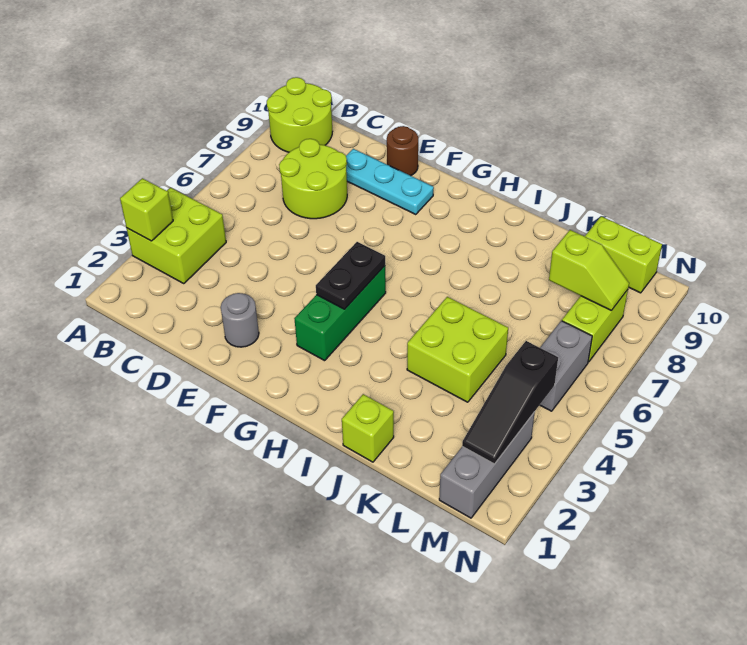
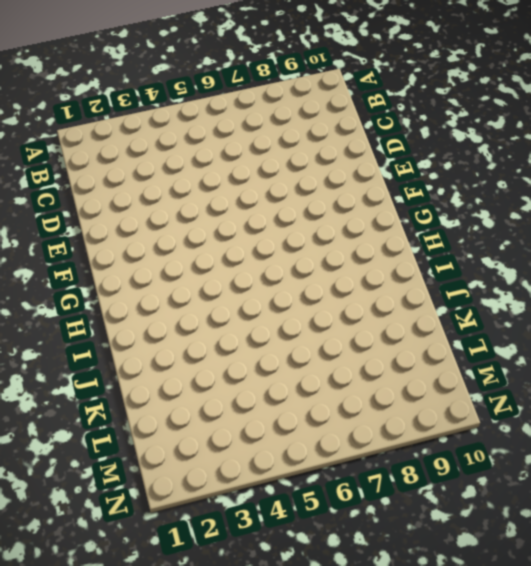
none -> lime brick A3:B4 level 1
none -> lime round brick A9:B10 level 1
none -> lime round brick C7:D8 level 1

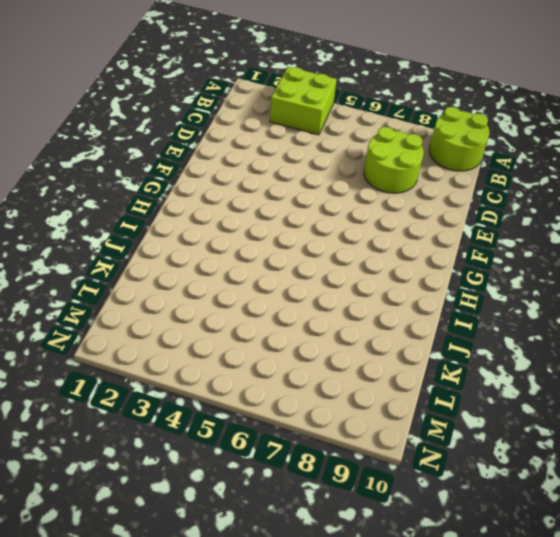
none -> cyan plate D9:F9 level 1
none -> grey round brick E2 level 1
none -> brown round brick E10 level 1

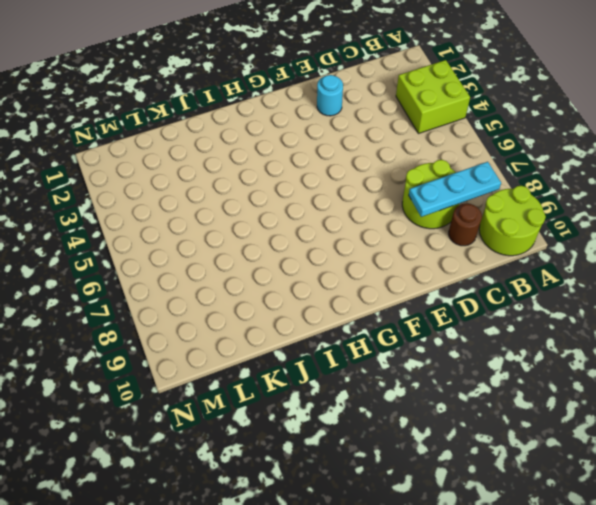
cyan plate B8:D8 level 2 -> cyan plate D9:F9 level 1
brown round brick C9 level 1 -> brown round brick E10 level 1
cyan round brick E2 level 1 -> grey round brick E2 level 1
none -> green brick G3:G5 level 1
none -> lime brick J1 level 1
none -> lime brick J4:K5 level 1

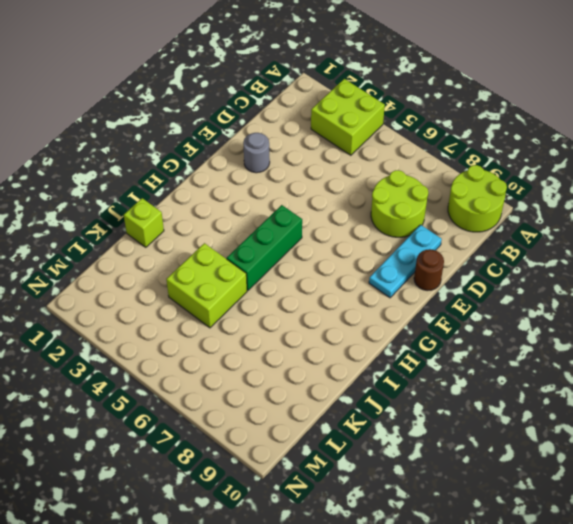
green brick G5:I5 level 1 -> green brick G3:G5 level 1
none -> lime brick L10:M10 level 1
none -> grey brick M1:M3 level 1
none -> grey brick M5:M6 level 1

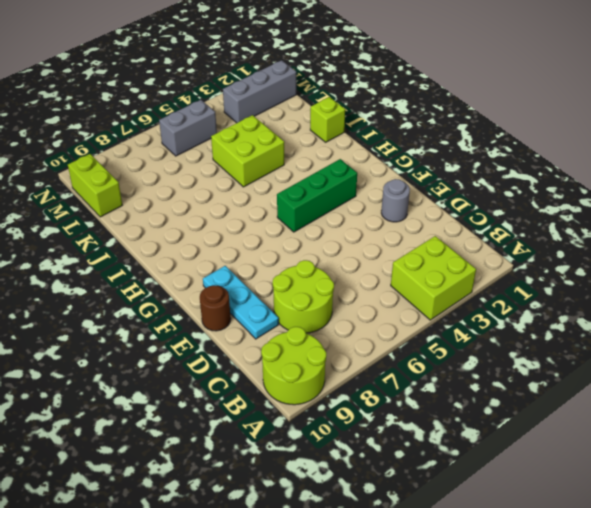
none -> lime brick M7:M8 level 1
none -> lime brick A3 level 2
none -> black plate G4:G5 level 2

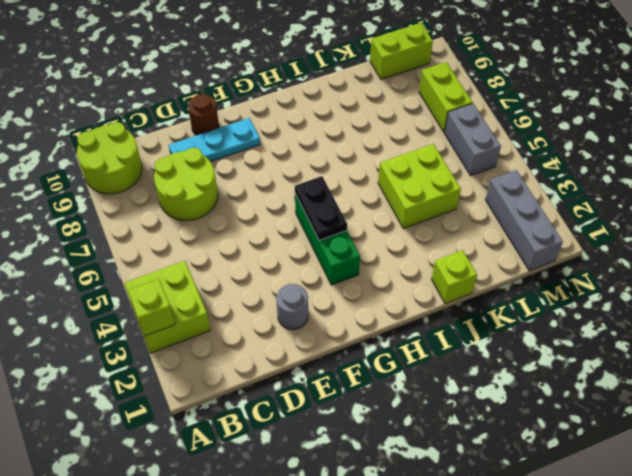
none -> lime slope L8:M8 level 2 top L
none -> black slope M2:M4 level 2 top 4

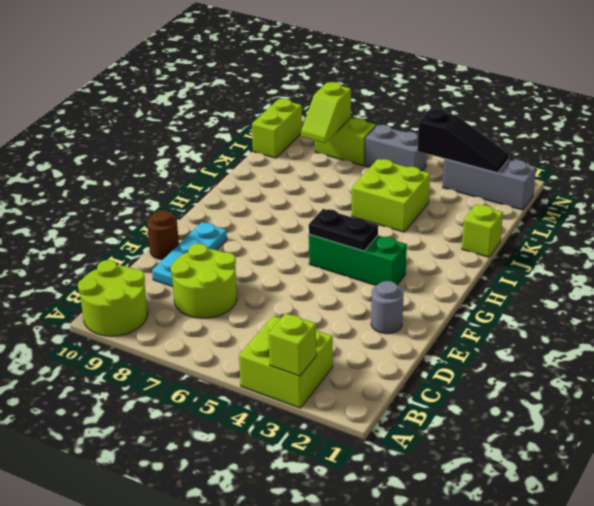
lime slope L8:M8 level 2 top M -> lime slope L8:M8 level 2 top L

